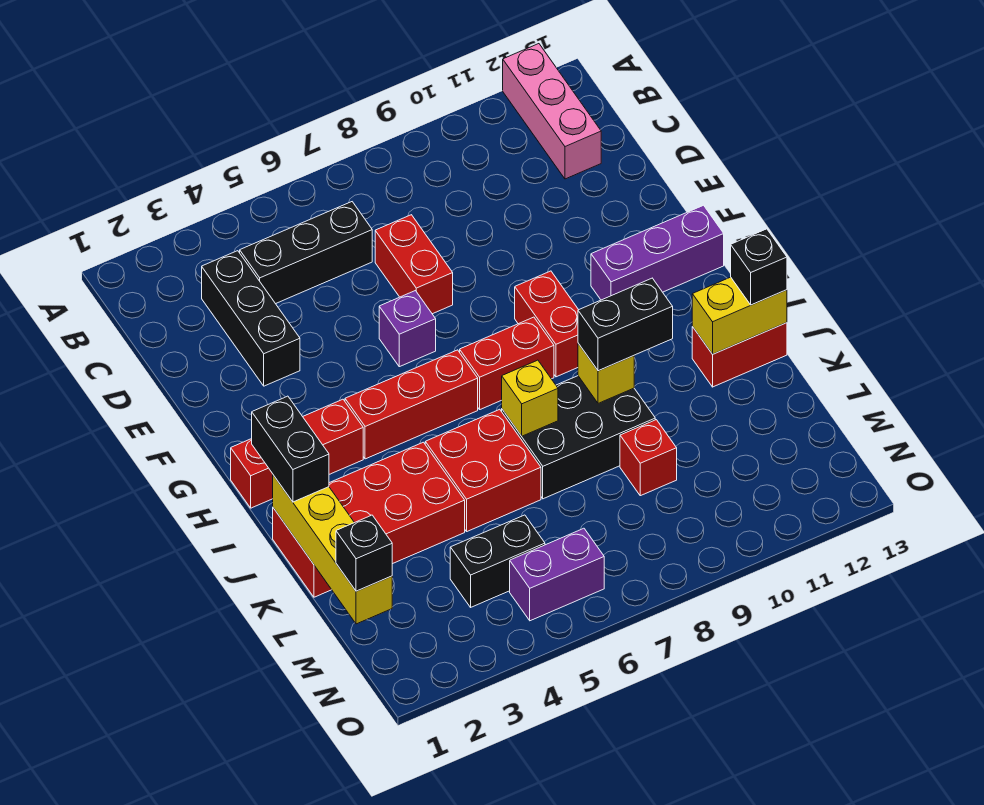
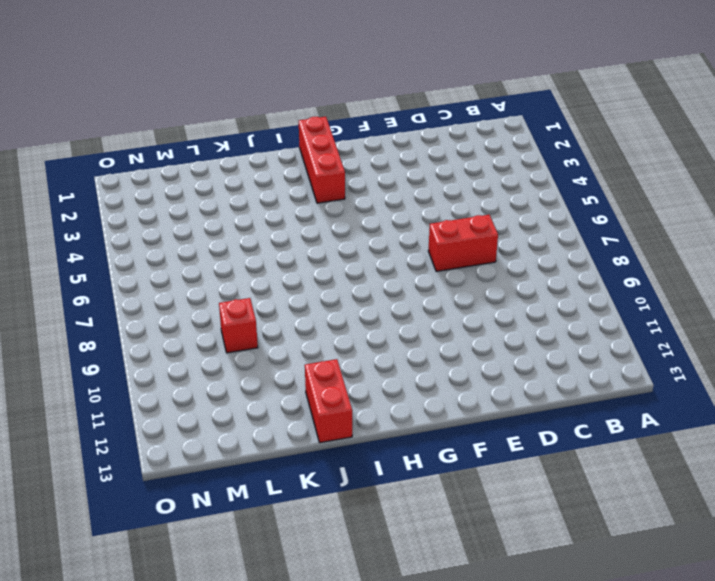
none -> pink brick A12:C12 level 1
none -> black brick C3:E3 level 1
none -> black brick C4:C6 level 1

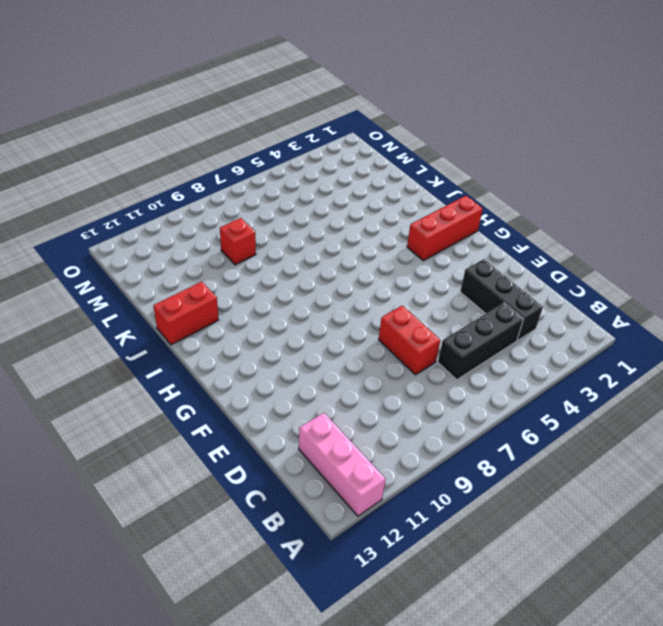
none -> purple brick F6 level 1
none -> red brick G9:H9 level 1
none -> purple brick G11:G13 level 1

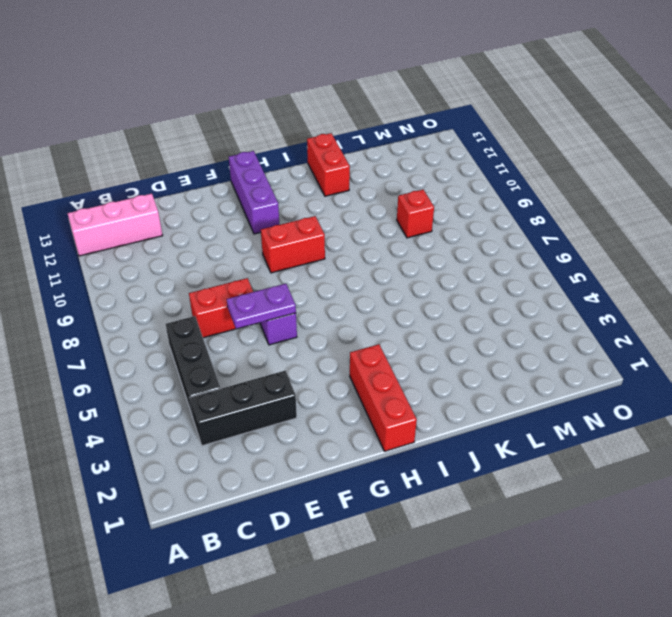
purple plate E6:F6 level 2 -> none
none -> red brick H4:H6 level 1
none -> red brick H7:H8 level 1
none -> red brick J1:K4 level 1

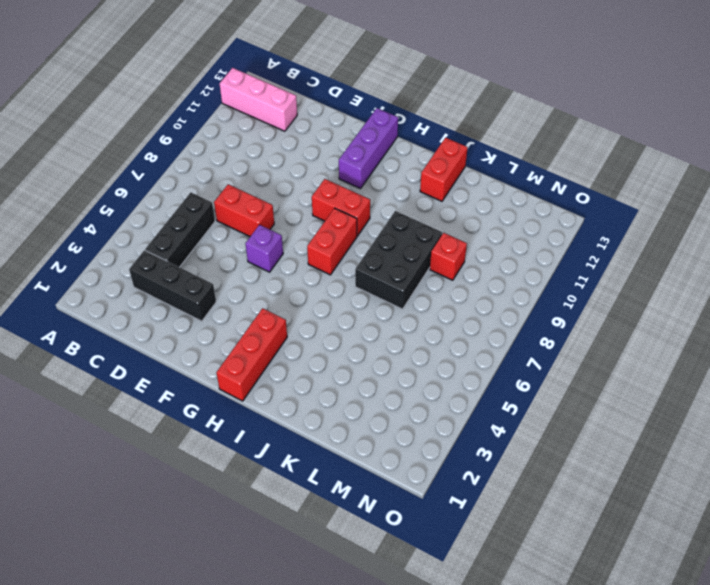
none -> red brick H4:H6 level 1
none -> red brick J1:K4 level 1
none -> red brick J5:K6 level 1

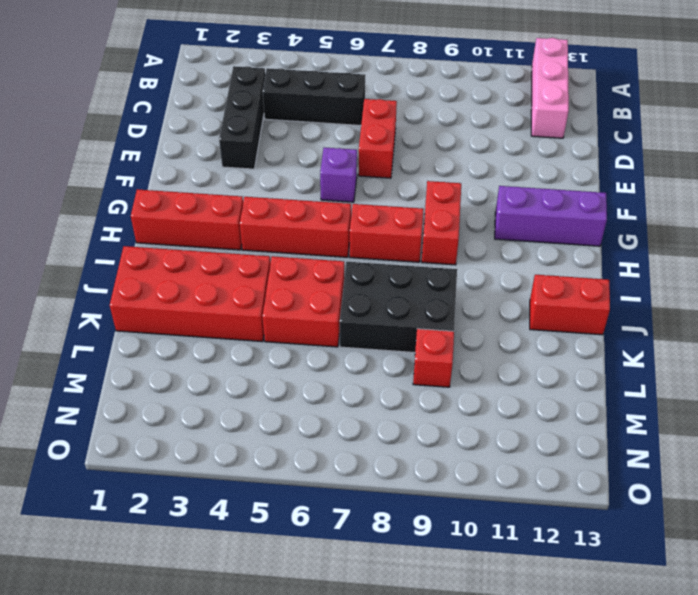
none -> black brick M4:M5 level 1
none -> purple brick N5:N6 level 1
none -> yellow brick J1:M1 level 2

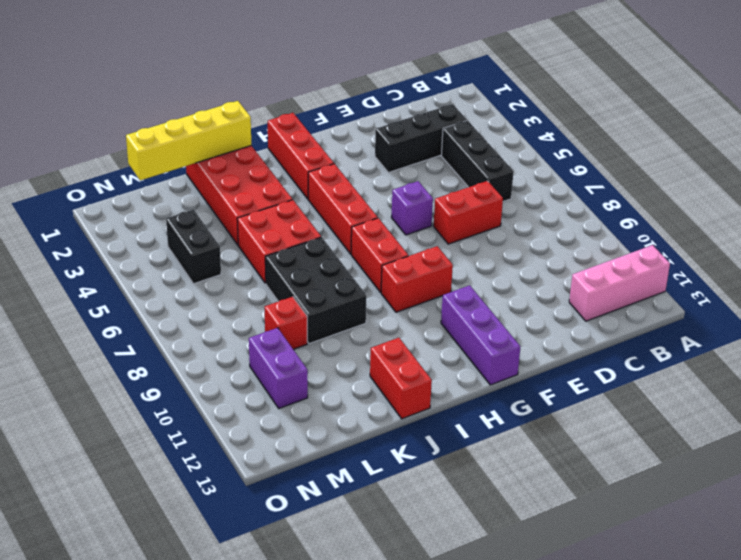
purple brick M10:M11 level 1 -> purple brick N5:N6 level 1
none -> yellow brick J7 level 2
none -> yellow brick J9 level 2
none -> yellow brick J12:J13 level 2

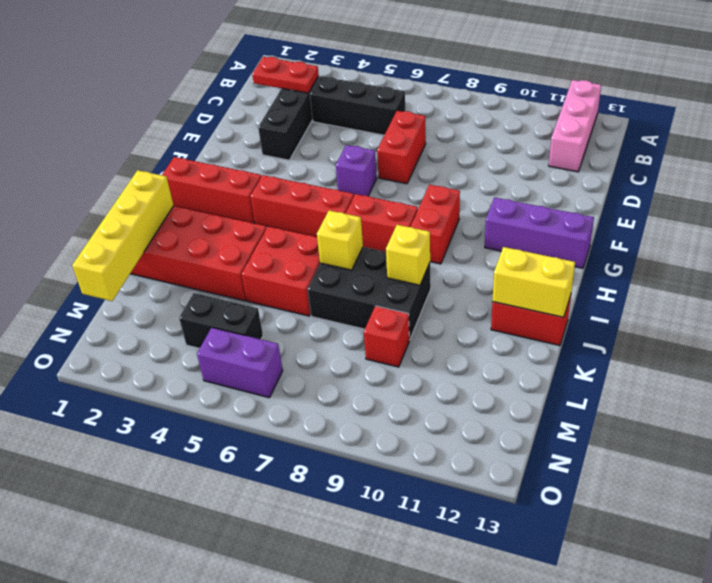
red plate C2:C3 level 2 -> none
none -> black brick I1:J1 level 3
none -> black brick J9:J10 level 3
none -> black brick J13 level 3

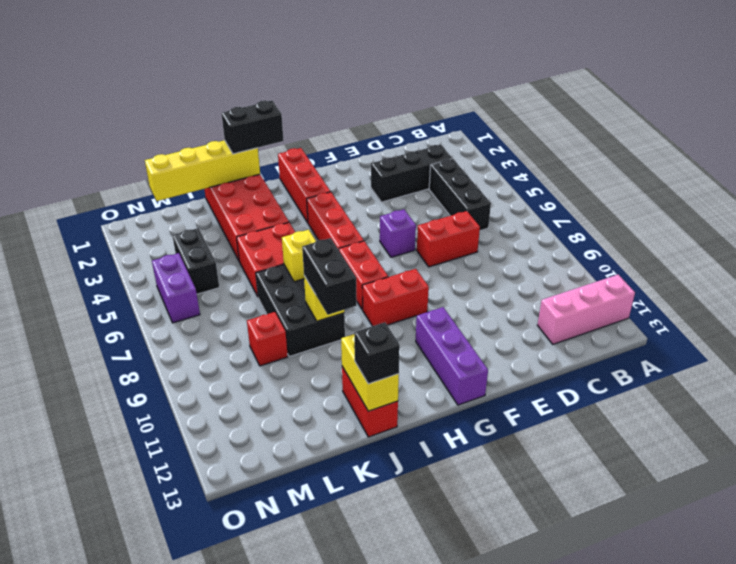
none -> black brick M1 level 3

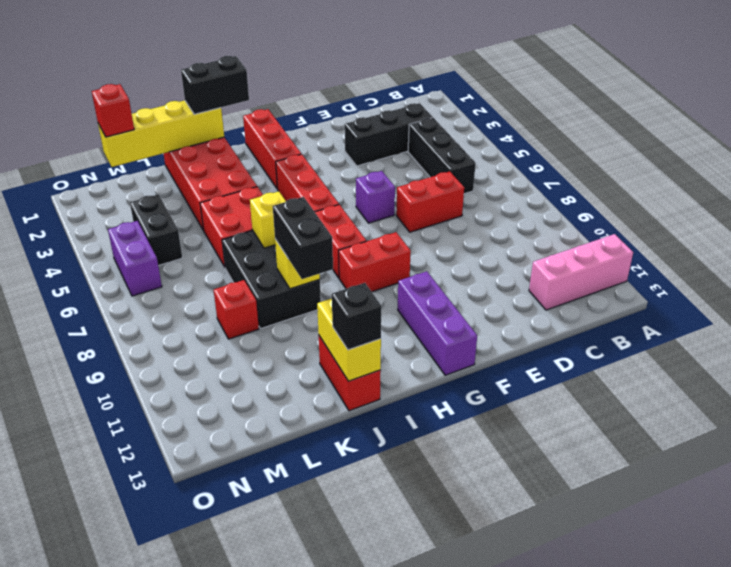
red brick M1 level 3 -> black brick M1 level 3

